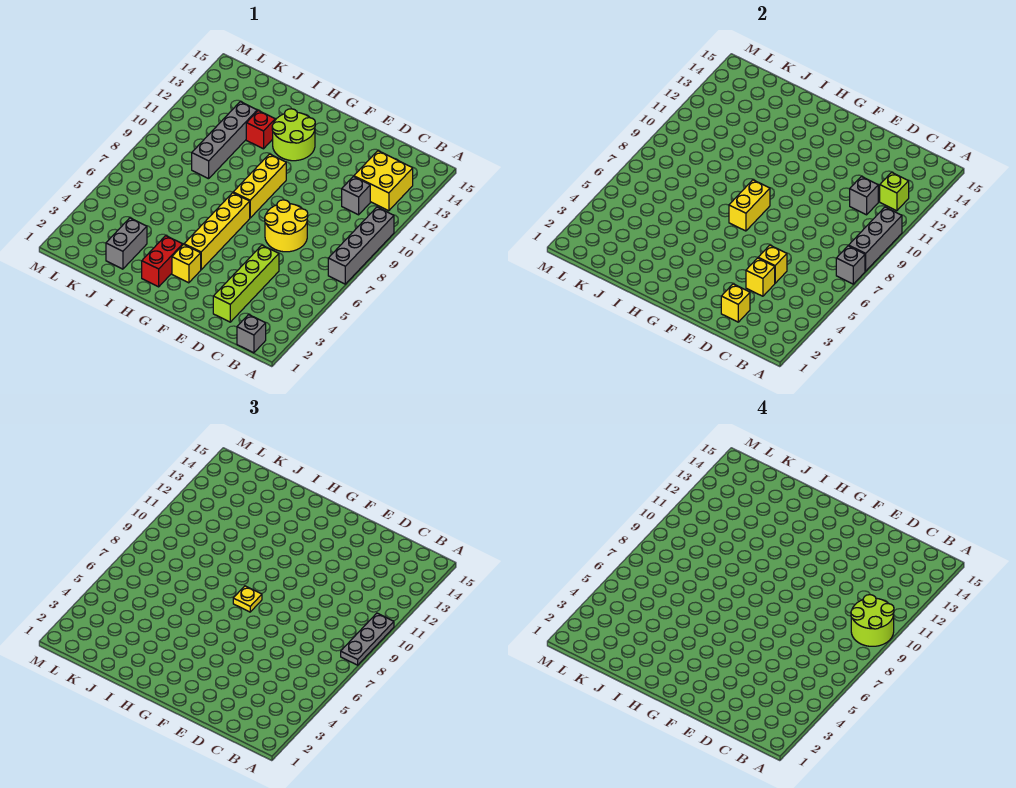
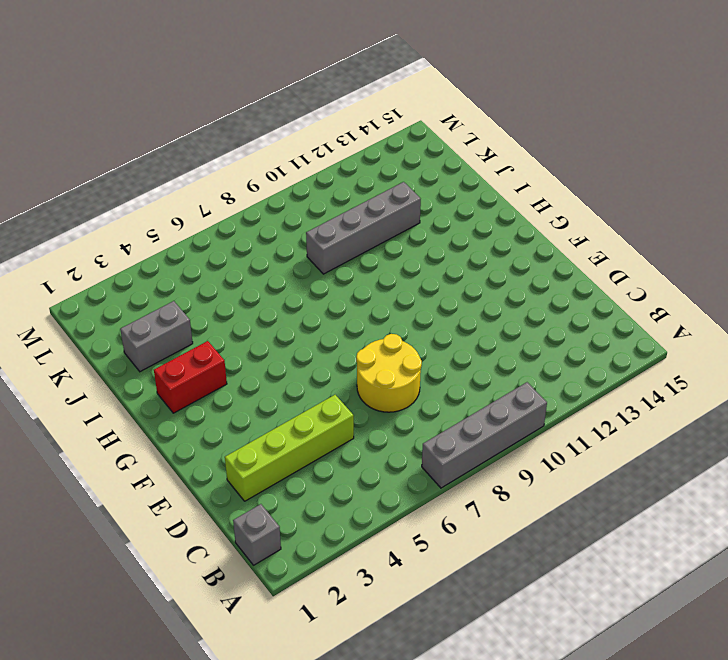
none -> yellow brick B12:C13 level 1
none -> grey brick C11 level 1
none -> yellow brick G3 level 1

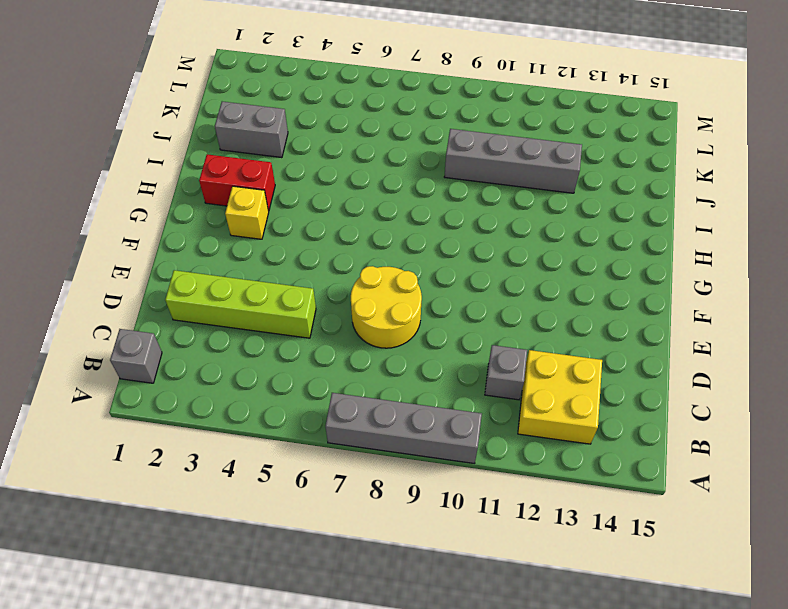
none -> yellow brick G4:G7 level 1
none -> yellow brick G8:G10 level 1
none -> lime round brick G12:H13 level 1

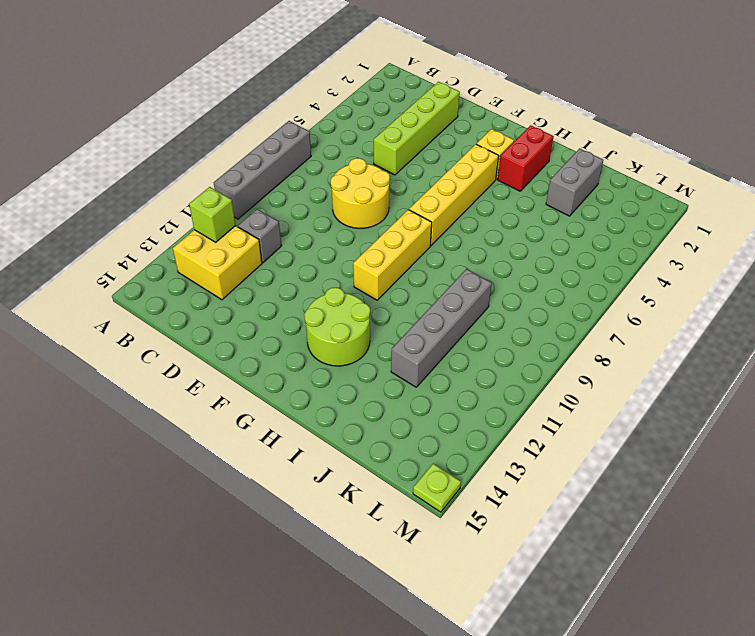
lime plate M15 level 1 -> none
none -> grey brick B1 level 1
none -> red brick I12 level 1
none -> grey brick A7 level 2

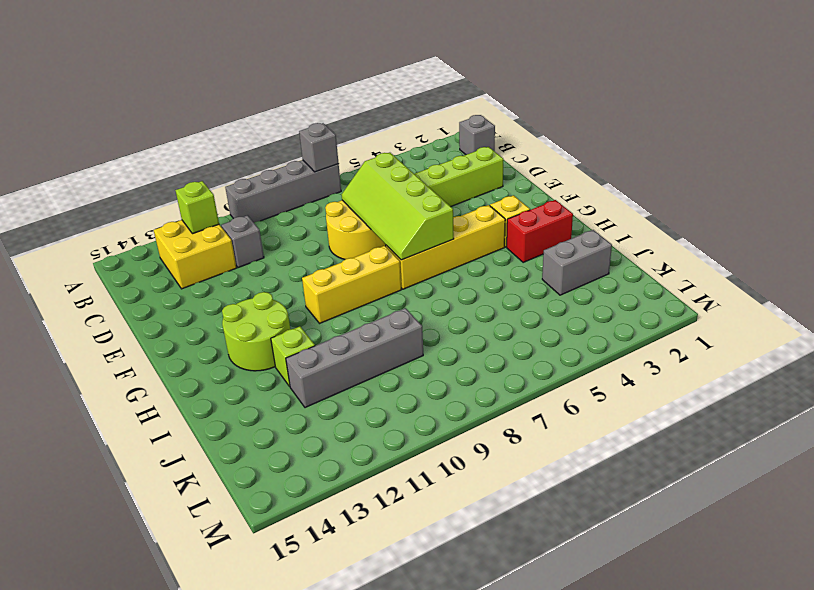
lime slope D6:G7 level 2 top 6 -> yellow brick G7:G8 level 2
lime brick I12 level 1 -> red brick I12 level 1
none -> grey brick A8:A10 level 2
none -> grey brick C11 level 2
none -> yellow brick D2 level 2

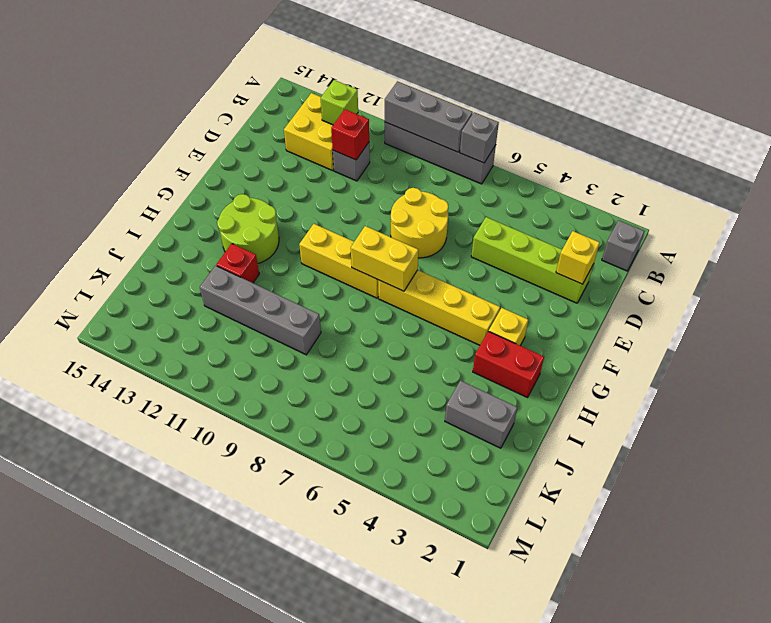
red brick C11 level 2 -> grey brick C11 level 2
none -> yellow brick D4 level 2
none -> yellow brick D5 level 2
none -> grey plate A8:A10 level 3

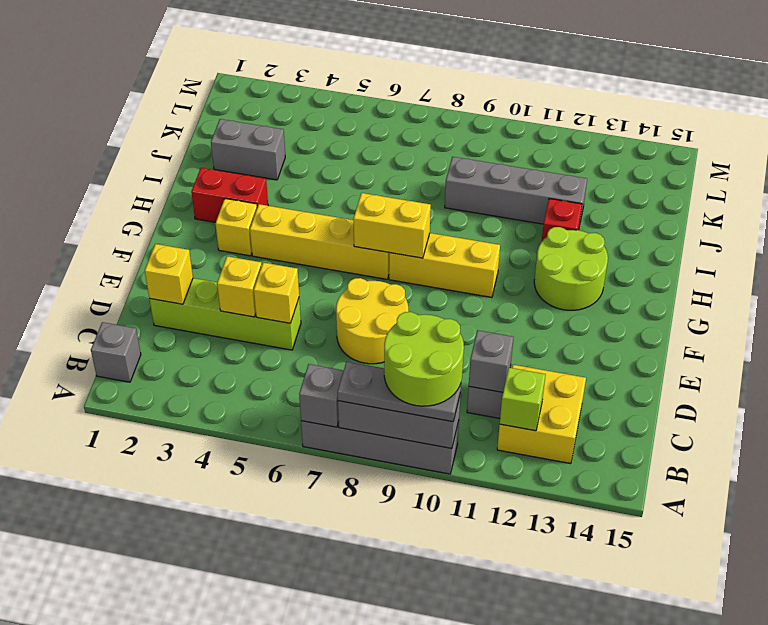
none -> yellow plate G8 level 3

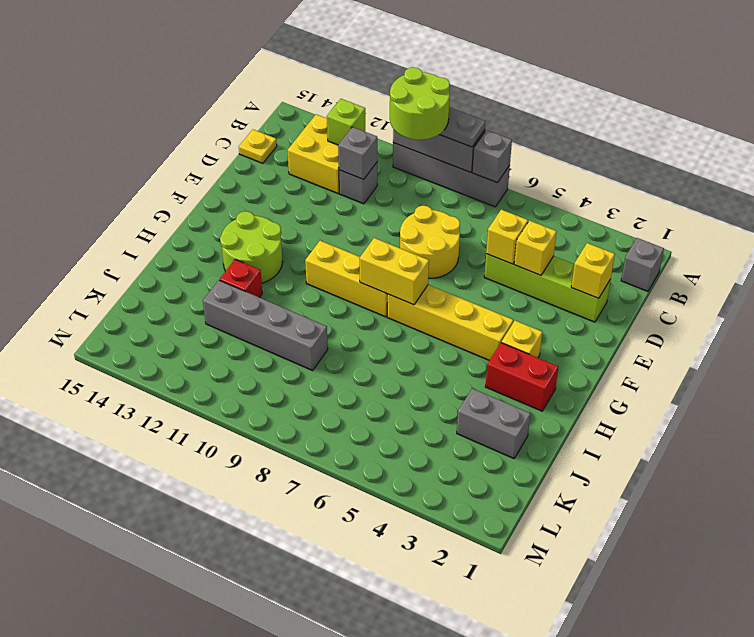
yellow plate C15 level 1 -> yellow plate G8 level 3

